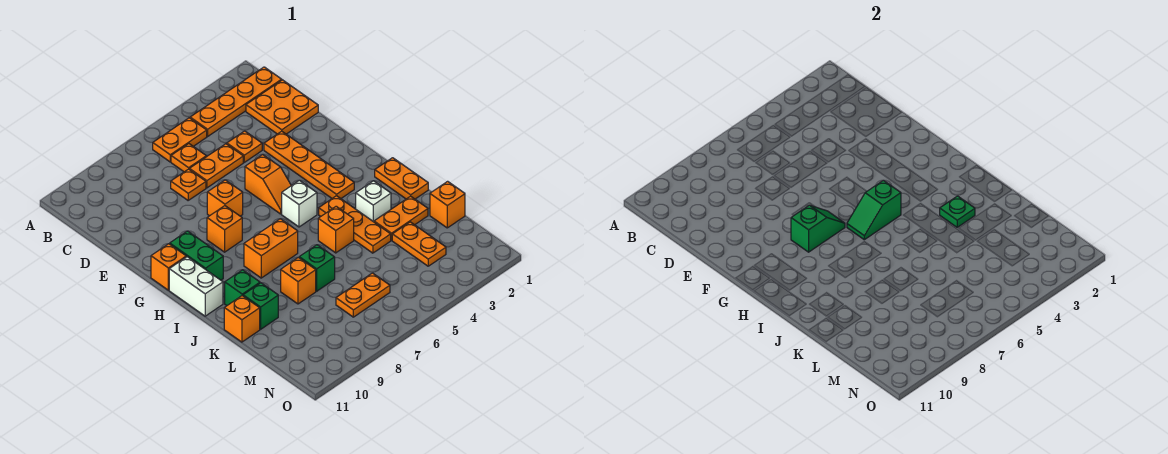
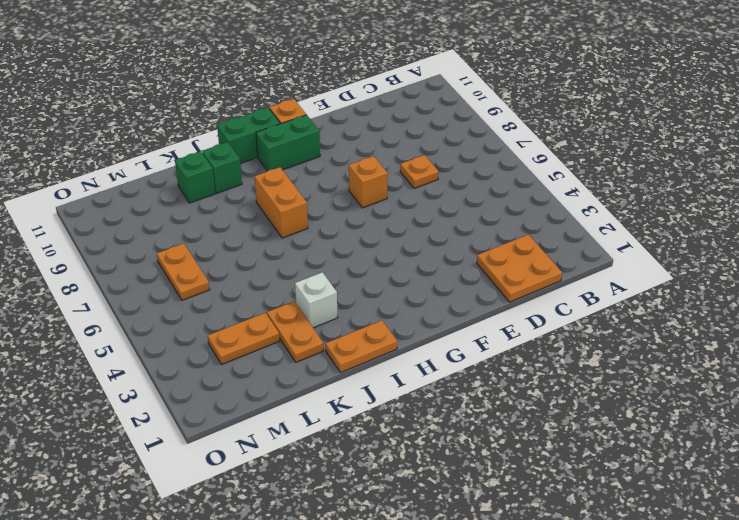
green brick H11:I11 level 1 -> white brick H11:I11 level 1
none -> orange plate B1:B4 level 1
none -> orange plate B5:B6 level 1
none -> orange plate C6 level 1
none -> orange plate D4 level 1

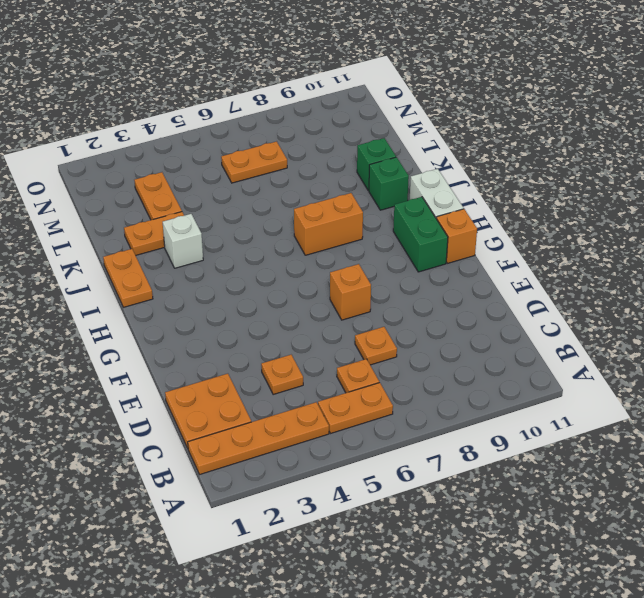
none -> orange plate D5:D6 level 1
none -> orange plate E3:H3 level 1
none -> orange slope F5:G5 level 1 top F
none -> orange brick G8 level 1

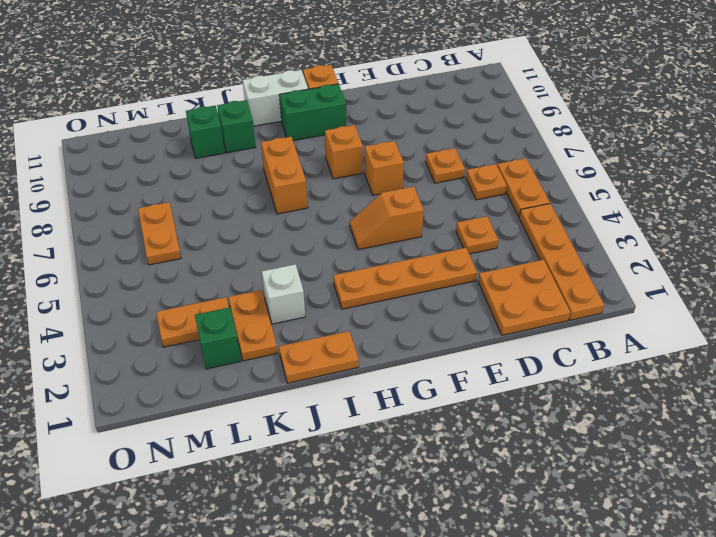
green brick L2 level 1 -> green brick K7 level 1
none -> orange plate D5:D6 level 1
none -> white brick H5 level 1
none -> orange plate I4:K4 level 1
none -> orange brick J5 level 1

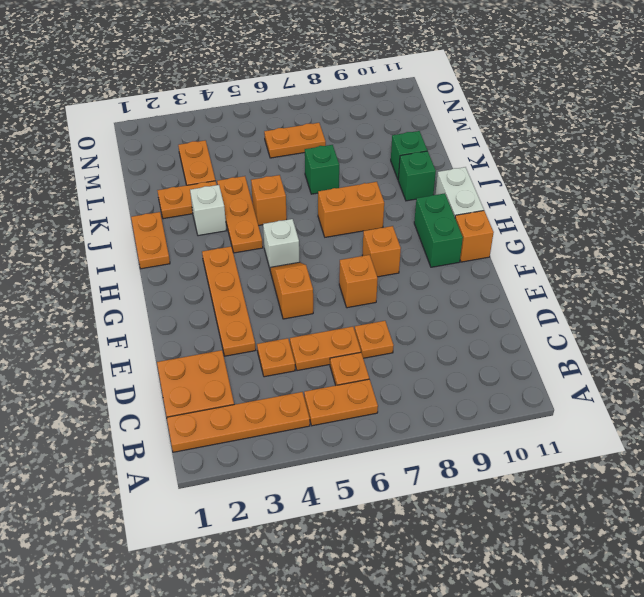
none -> orange brick K8 level 1
none -> orange brick K11 level 1
none -> orange brick L1 level 1
none -> green slope G7:G8 level 2 top 8

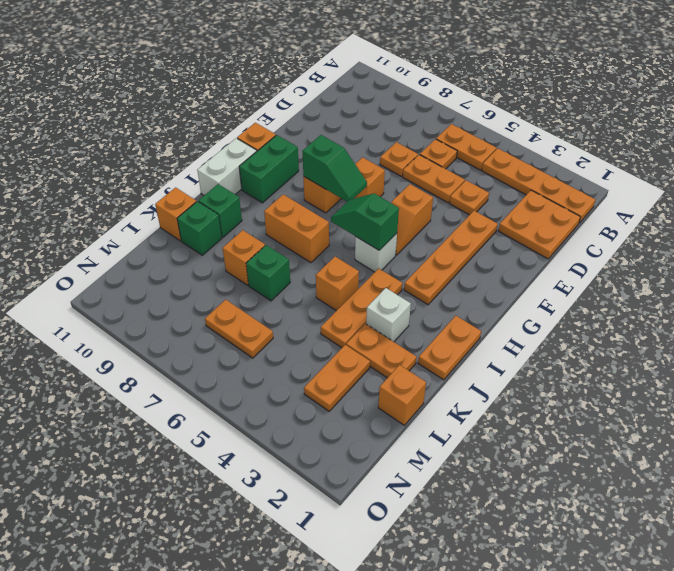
none -> green plate J3 level 2

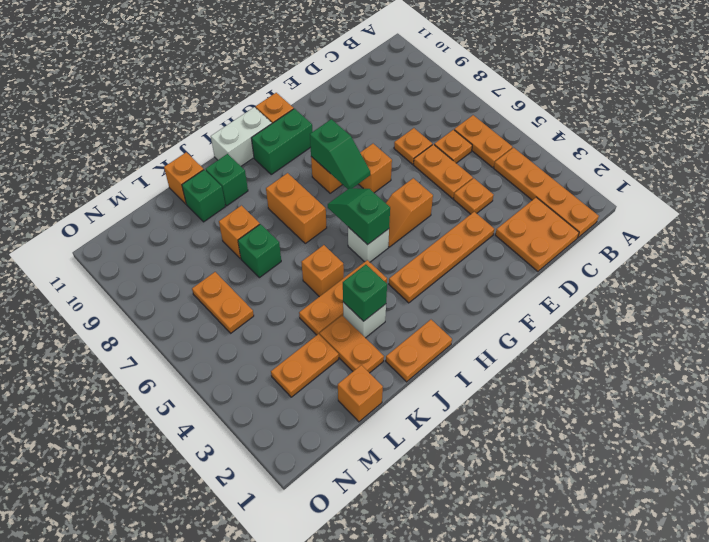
green brick J3 level 2 -> green plate J3 level 2

